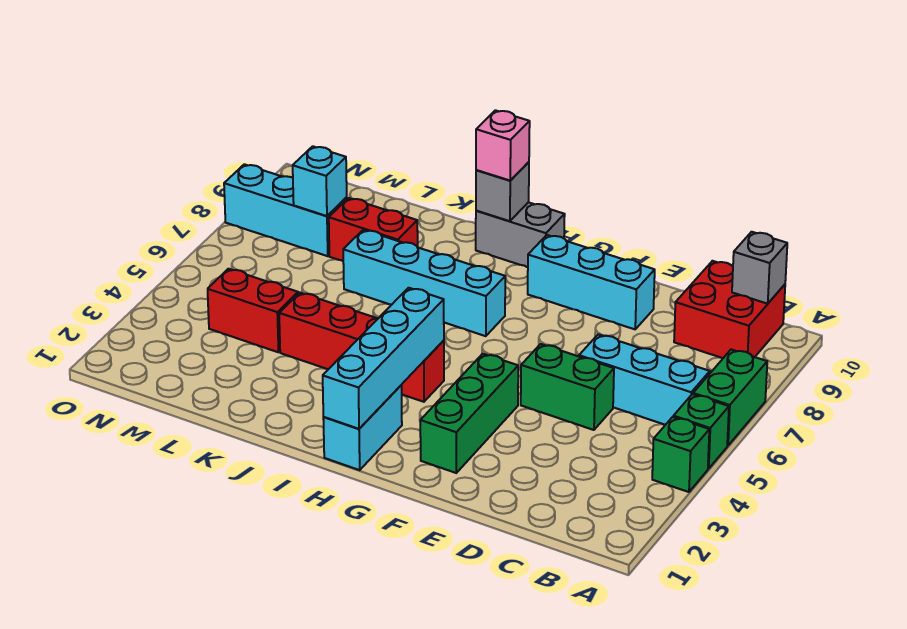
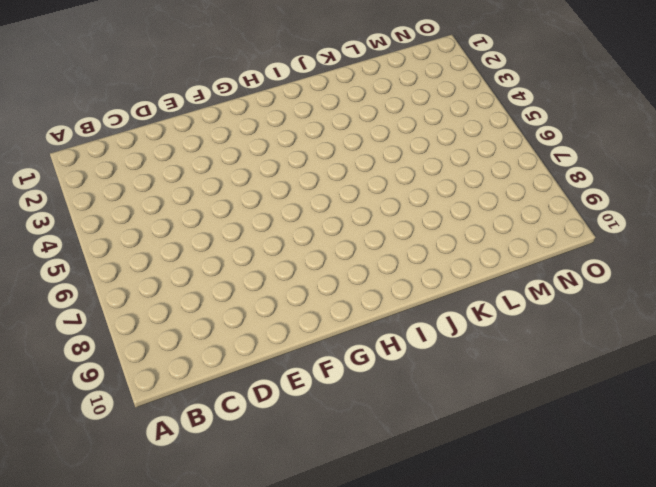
none -> green brick A4 level 1
none -> green brick A5 level 1
none -> green brick A6:A7 level 1

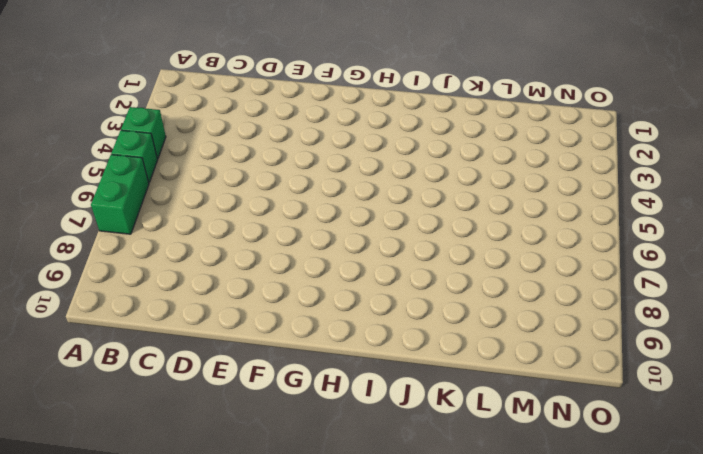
none -> cyan brick B6:D6 level 1
none -> red brick B9:C10 level 1
none -> green brick D5:E5 level 1

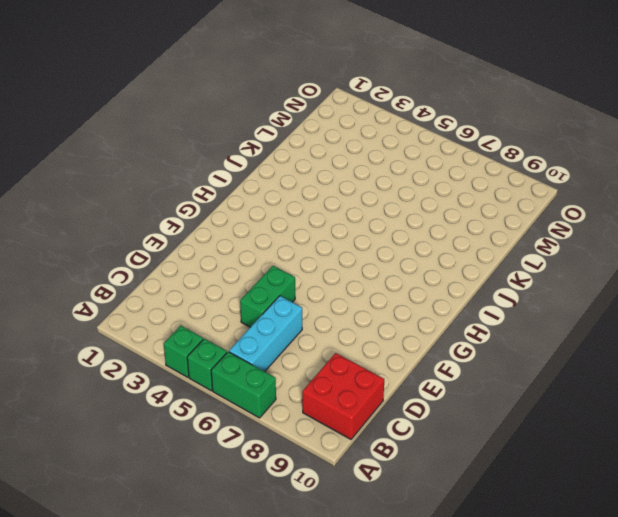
none -> cyan brick E9:G9 level 1
none -> green brick F2:F4 level 1
none -> cyan brick H1:H2 level 1

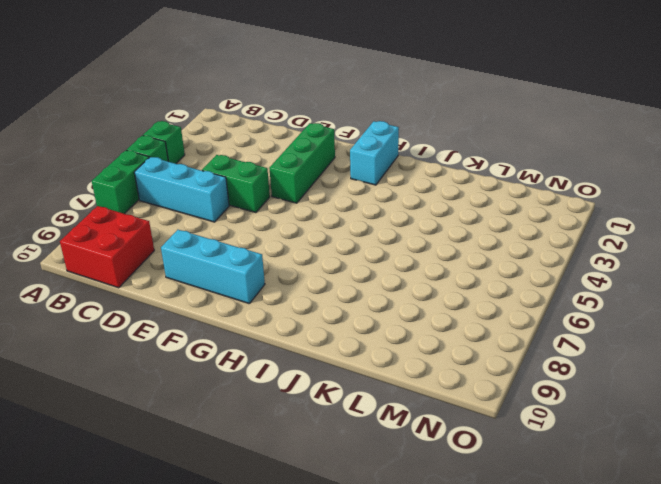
none -> red brick H4:K4 level 1
none -> cyan brick H7:K7 level 1
none -> grey brick H10:I10 level 1

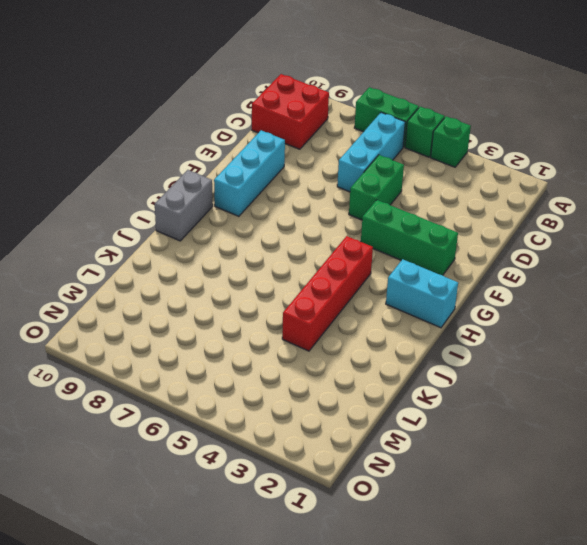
none -> cyan brick H7:K7 level 1
none -> red brick K8:L8 level 1
none -> red brick L4:M4 level 1

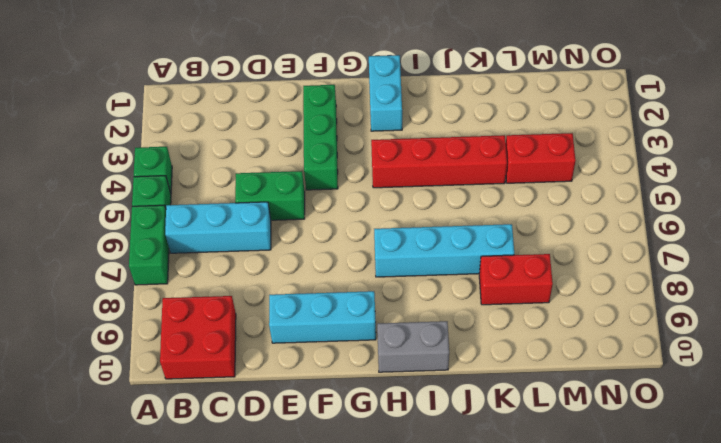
none -> cyan brick M8:O8 level 1
none -> grey brick B10 level 2
none -> cyan brick H1:H4 level 2

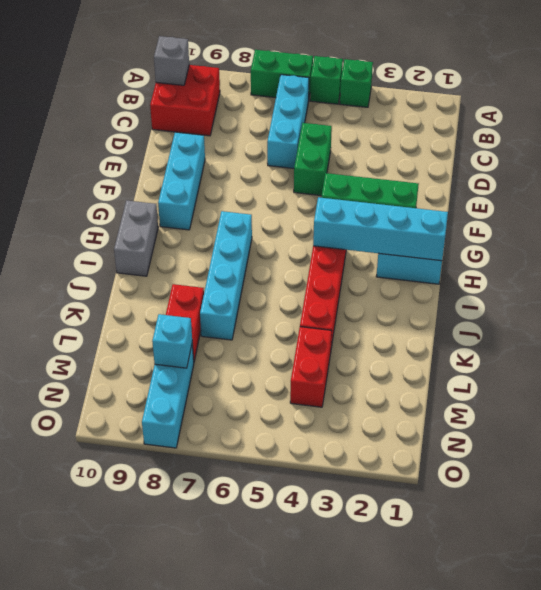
none -> grey brick I10 level 2
none -> pink brick I10 level 3

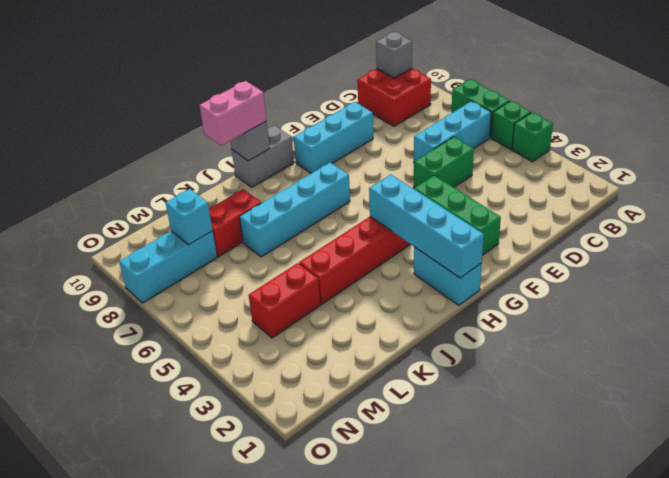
pink brick I10:J10 level 3 -> pink brick I10 level 3

